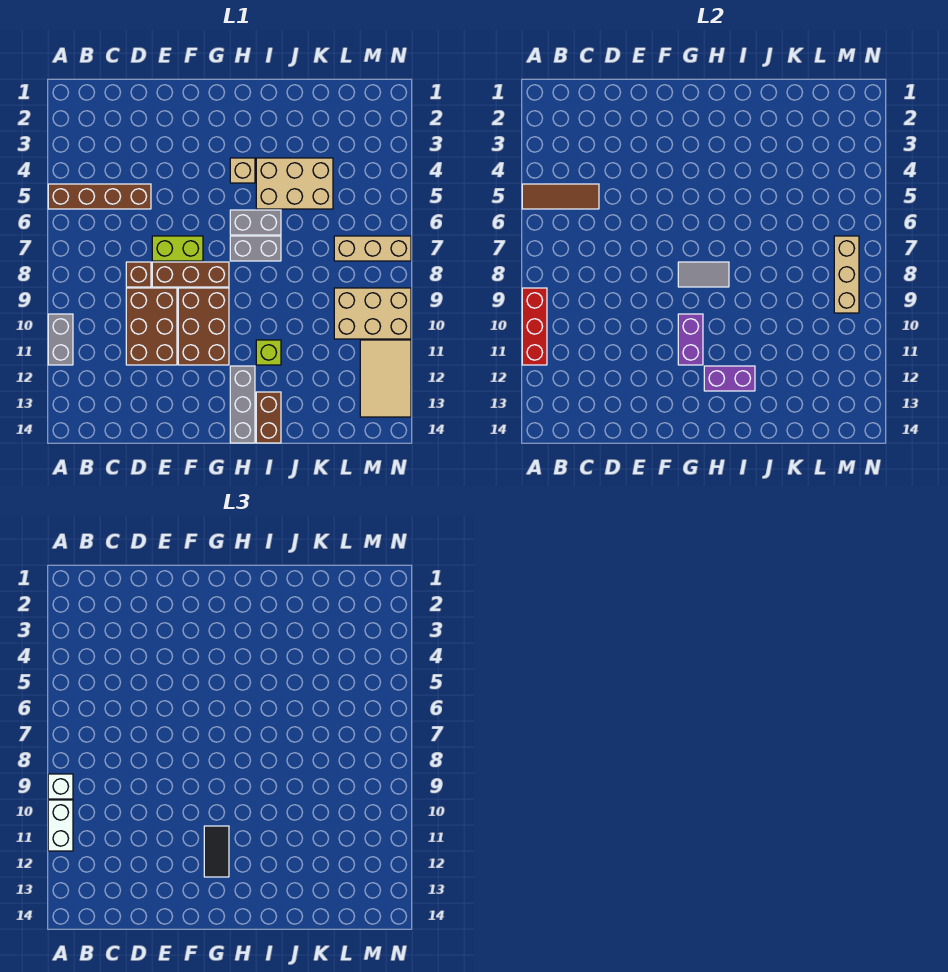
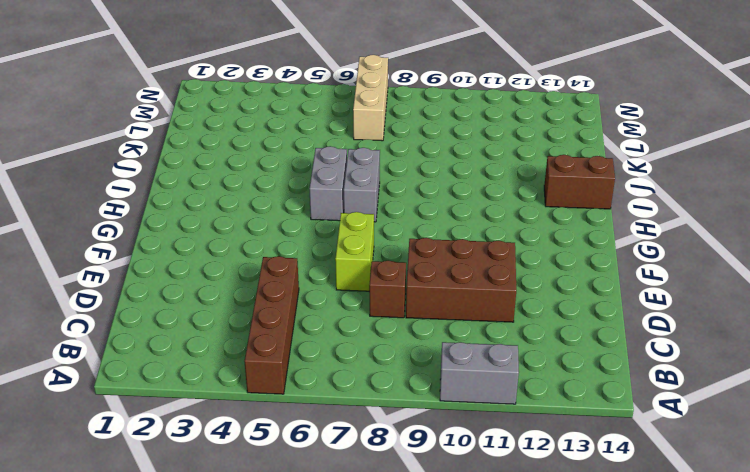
none -> brown brick E8:G8 level 1
none -> brown brick F9:G11 level 1
none -> tan brick H4 level 1

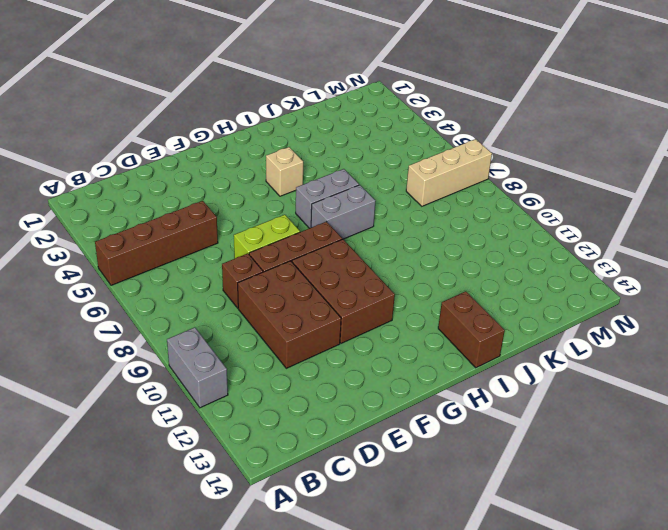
none -> grey brick H12:H14 level 1
none -> tan brick I4:K5 level 1
none -> lime brick I11 level 1

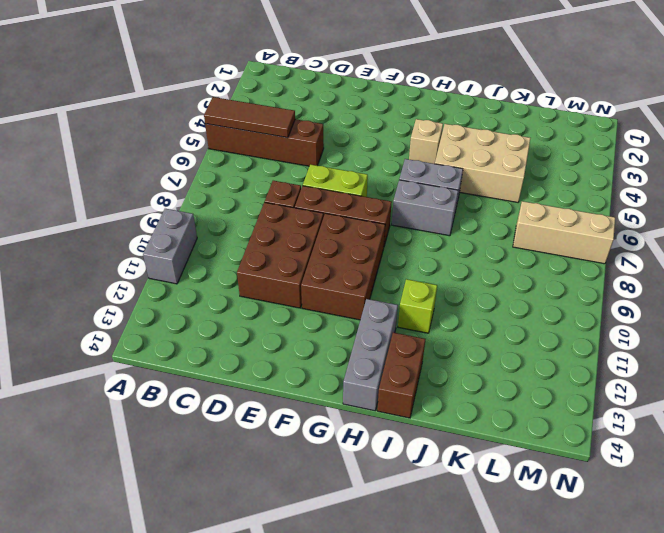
none -> tan brick L9:N10 level 1
none -> tan tile M11:N13 level 1
none -> red brick A9:A11 level 2

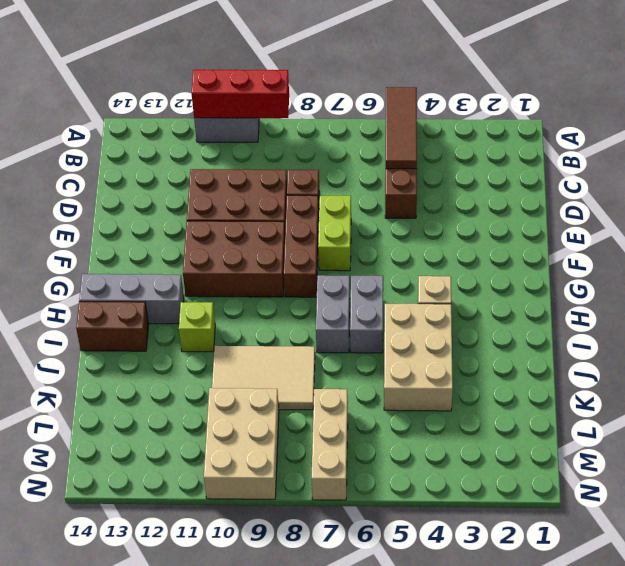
tan tile J8:K10 level 1 -> tan tile M11:N13 level 1
none -> grey tile G8:H8 level 2
none -> purple brick G10:G11 level 2
none -> purple brick H12:I12 level 2

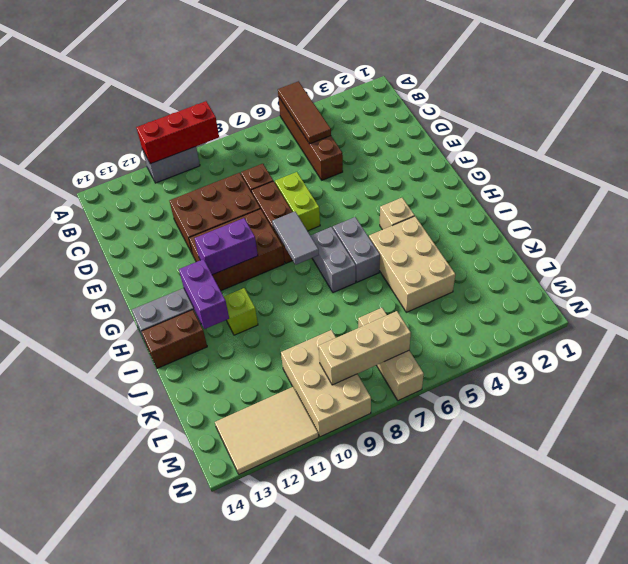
none -> white brick A9 level 3
none -> white brick A10:A11 level 3
none -> black tile G11:G12 level 3

